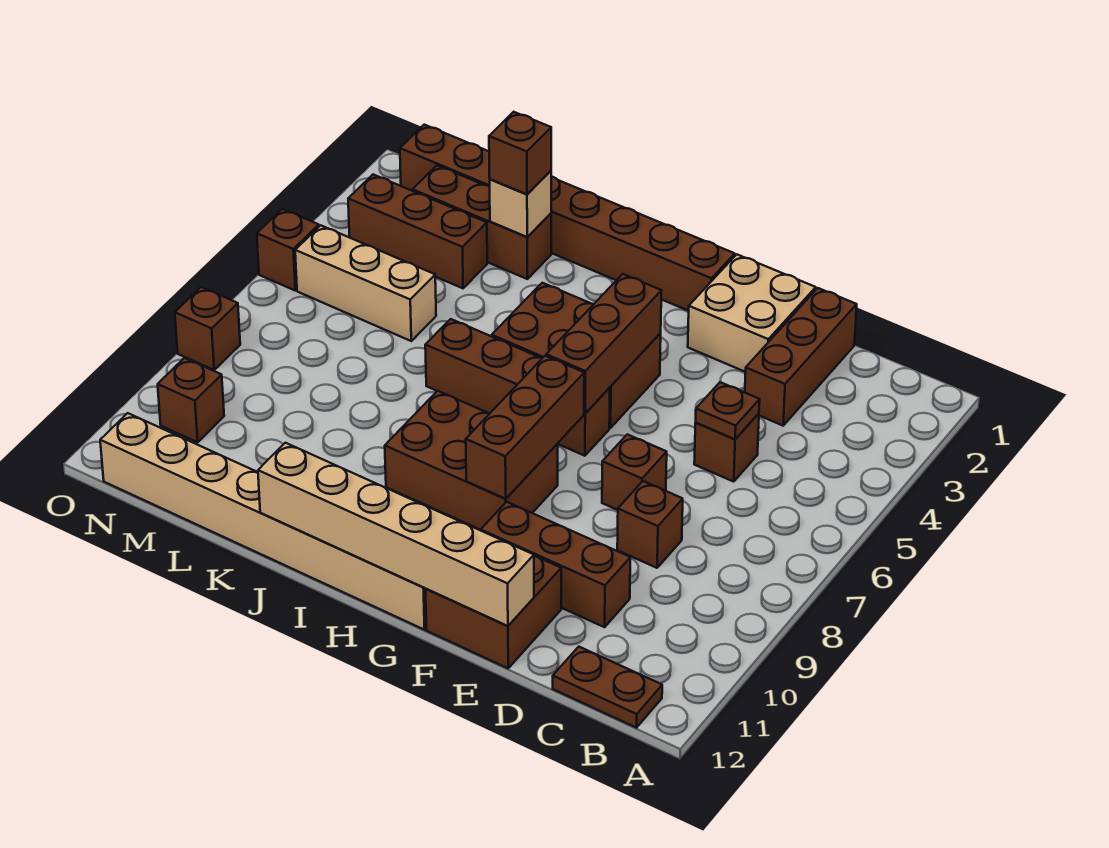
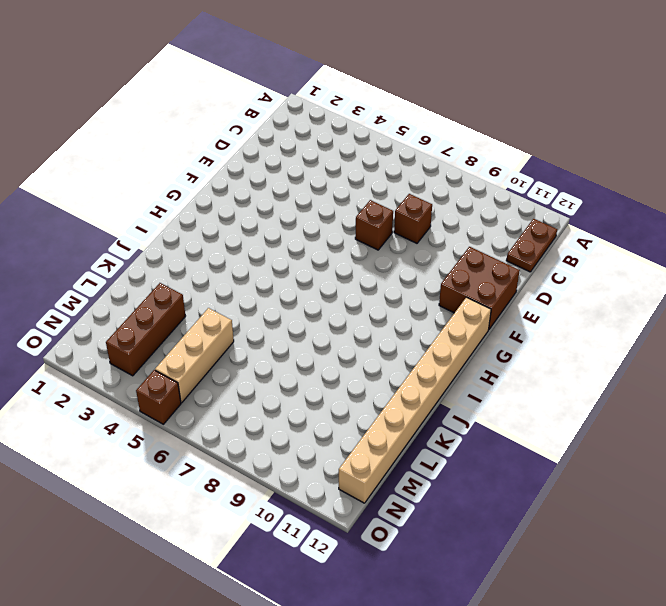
none -> brown brick D1:D3 level 1
none -> brown brick D5 level 1
none -> brown brick D10:F10 level 1

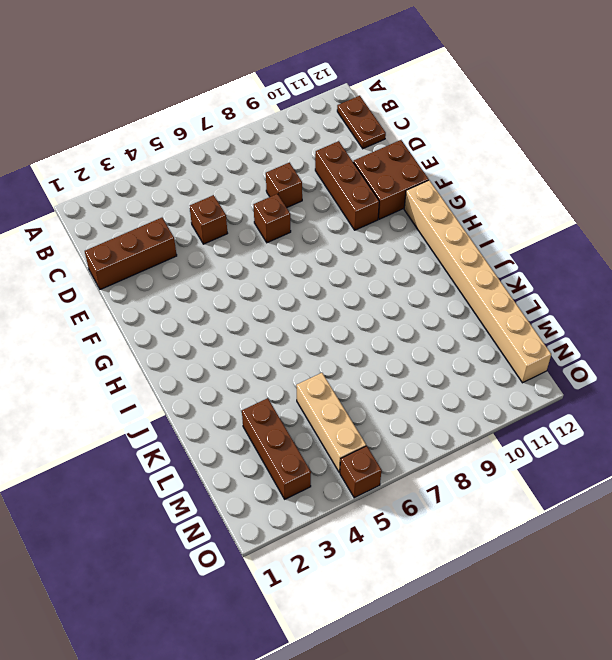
none -> tan brick E1:F2 level 1
none -> brown brick G1:N1 level 1
none -> brown brick G4:I5 level 1

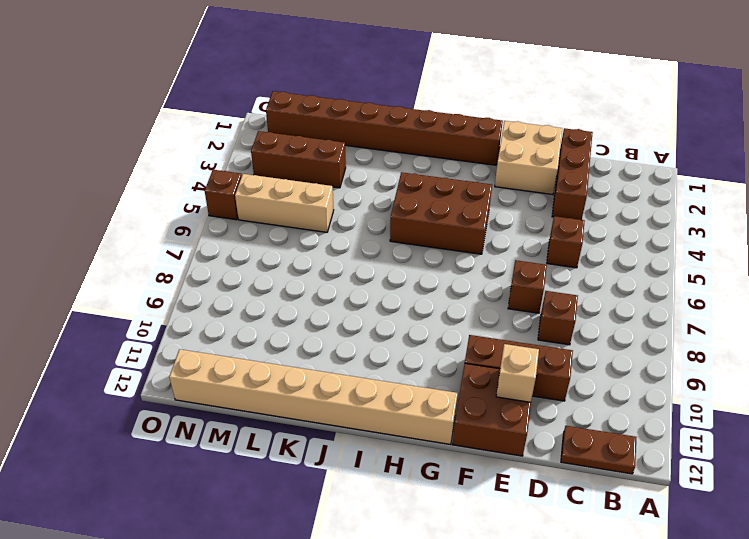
tan brick E11 level 2 -> tan brick K2 level 2
none -> brown brick G6:J6 level 1
none -> brown brick G8:I9 level 1
none -> brown brick K2:M2 level 1

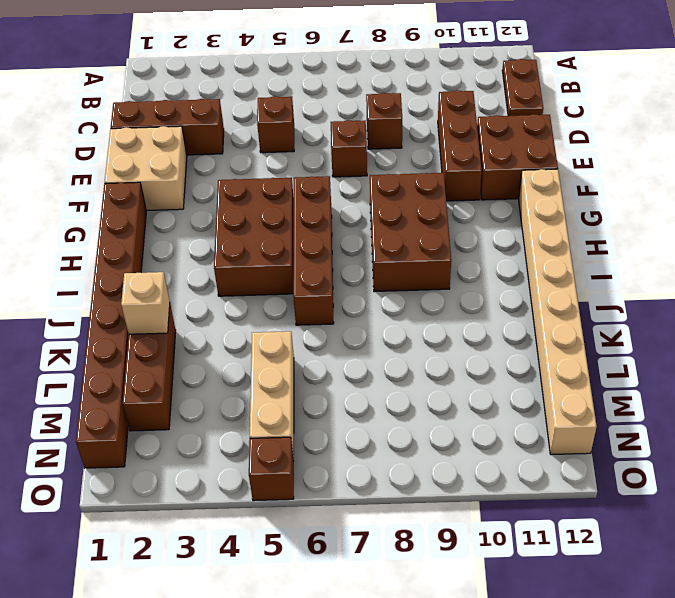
none -> brown brick L3:N3 level 1
none -> brown brick N10 level 1
none -> brown brick O8 level 1

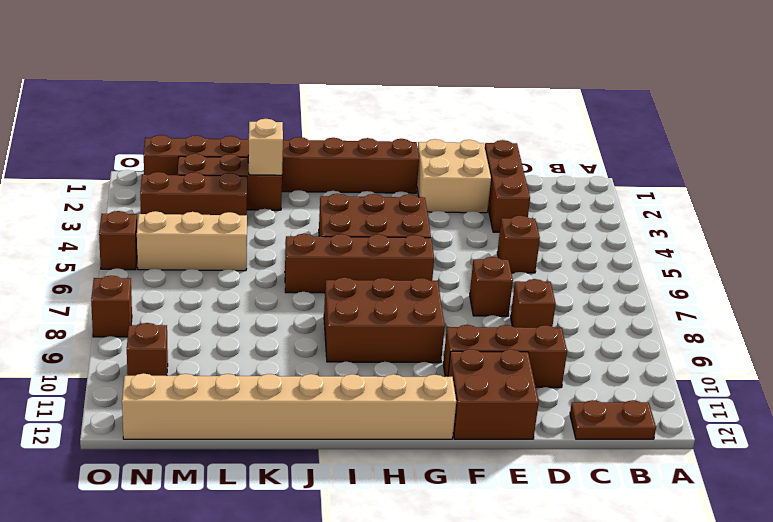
none -> brown plate D5 level 2
none -> tan brick E12:J12 level 2
none -> brown brick G4:G6 level 2

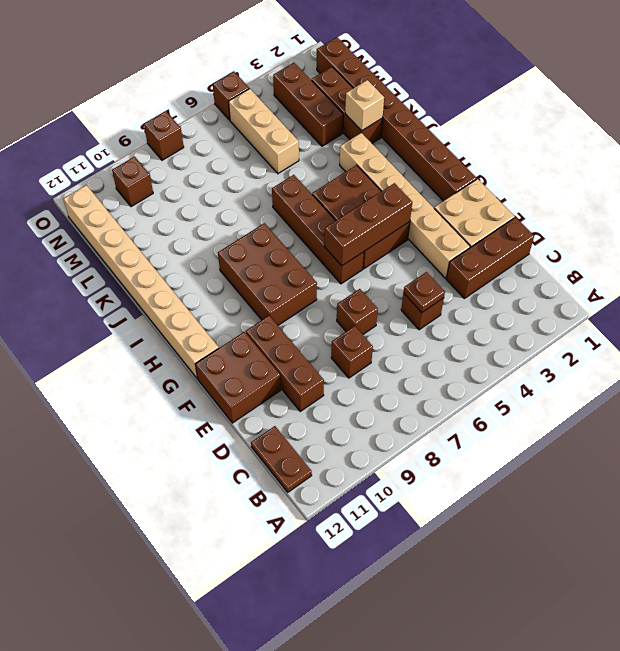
tan brick E3:J3 level 1 -> tan brick E12:J12 level 2
none -> brown brick G7:G9 level 2
none -> brown brick K2 level 3

